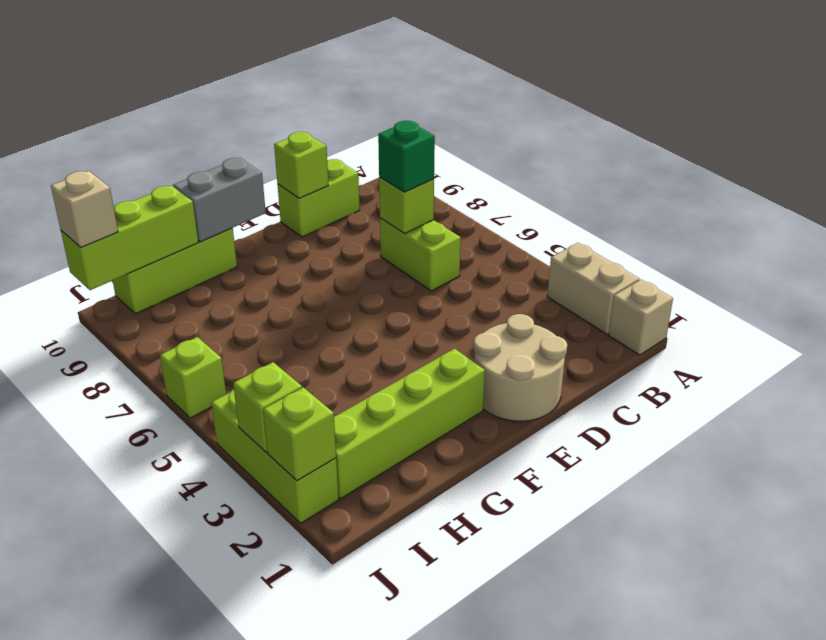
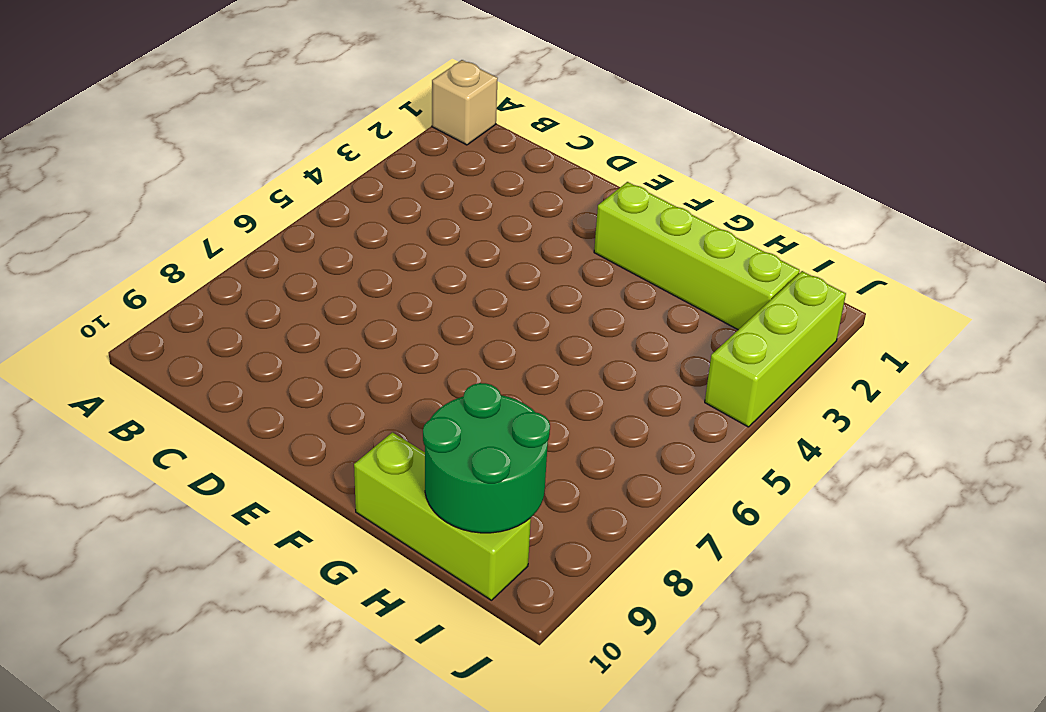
green round brick H9:I10 level 2 -> lime brick H10:J10 level 2
none -> tan brick A2:A3 level 1
none -> lime brick C6:C7 level 1
none -> lime brick C10:D10 level 1

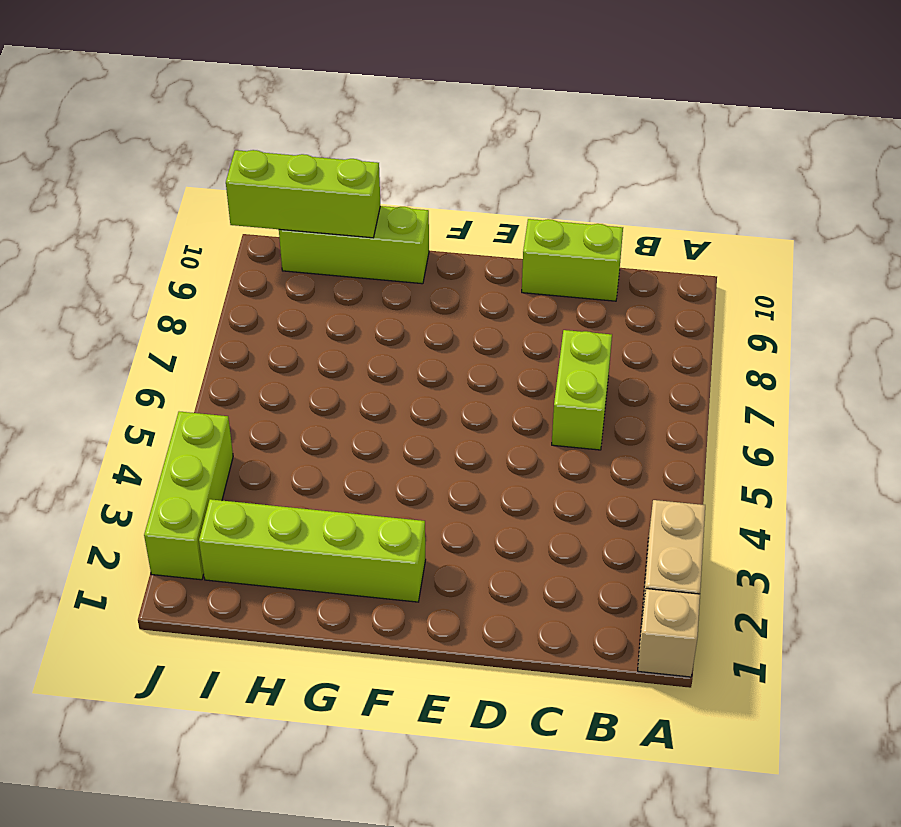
none -> tan round brick D1:E2 level 1
none -> lime brick J6 level 1
none -> lime brick C7 level 2

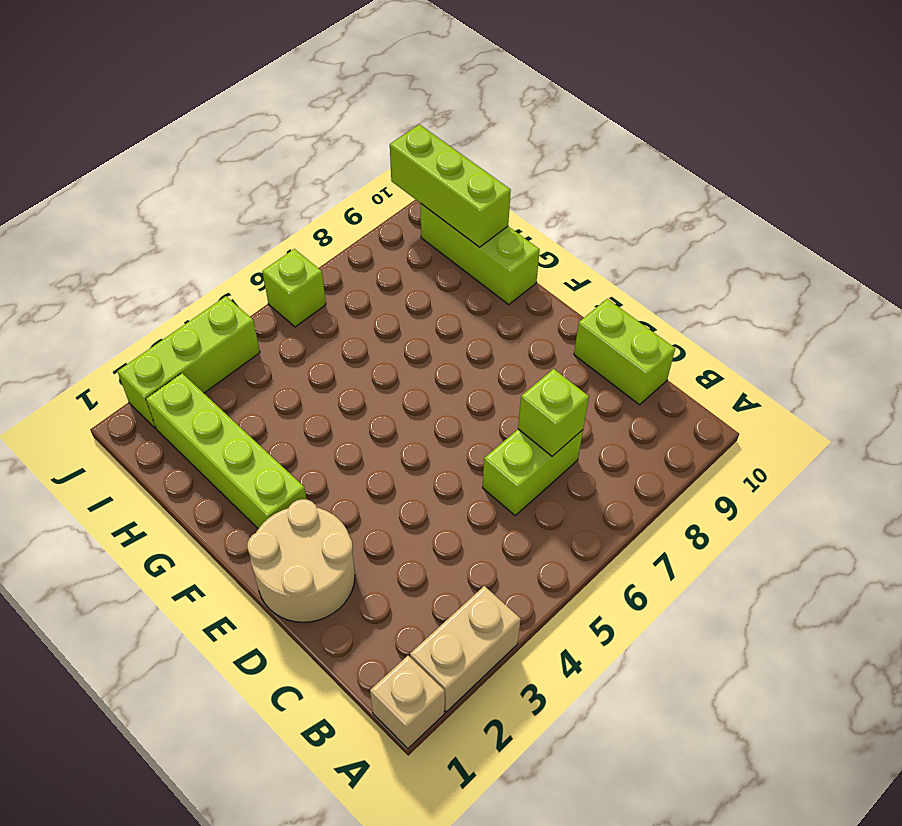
none -> lime brick D10 level 2
none -> grey brick F10:G10 level 2
none -> lime brick J2 level 2

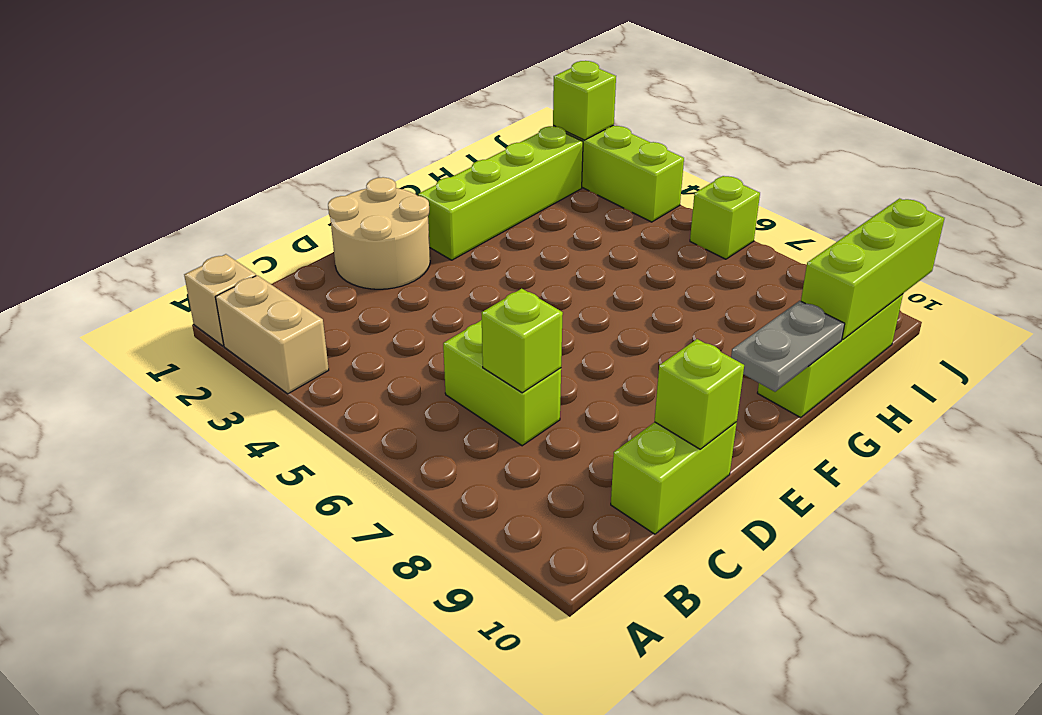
grey plate F10:G10 level 2 -> grey brick F10:G10 level 2
none -> lime brick J3 level 2
none -> green brick C7 level 3
none -> tan brick J10 level 3

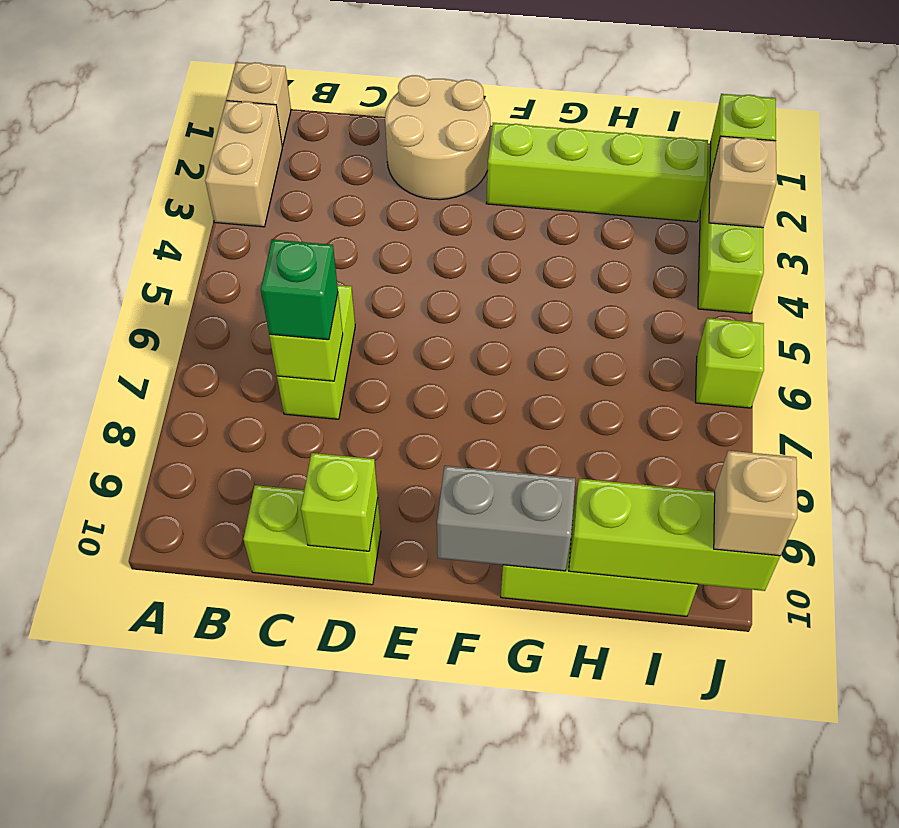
tan brick J3 level 2 -> lime brick J3 level 2

